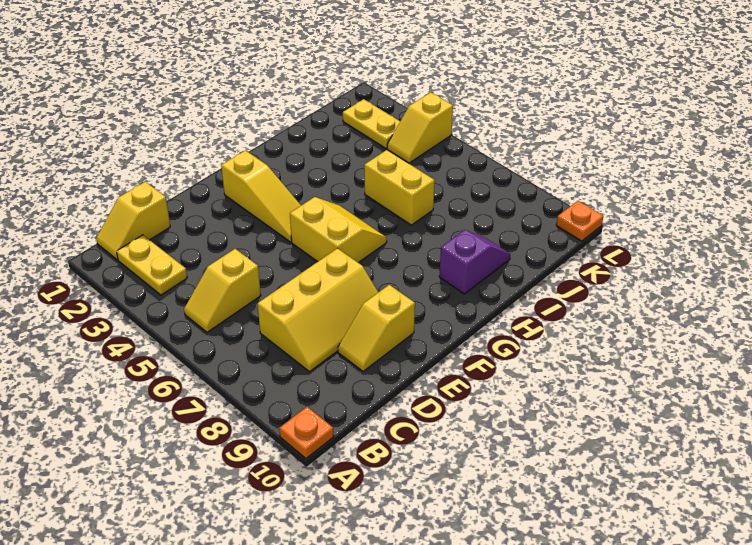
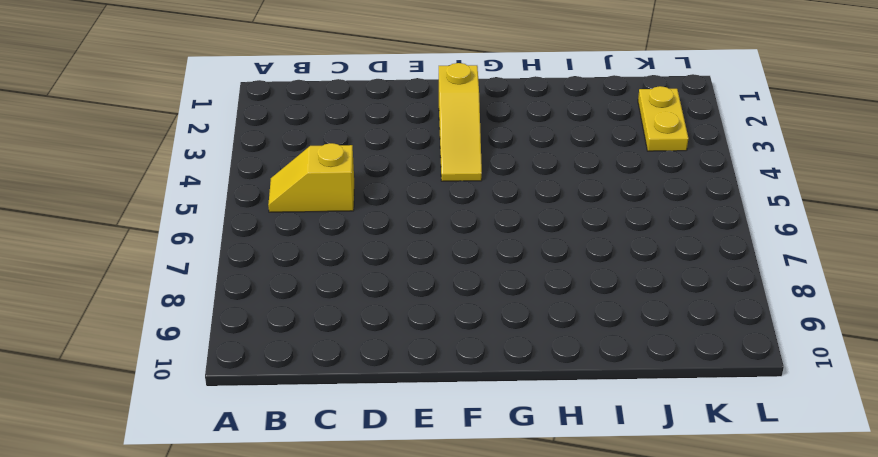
none -> orange plate A10 level 1
none -> yellow slope B1:C1 level 1 top C
none -> yellow plate B2:B3 level 1

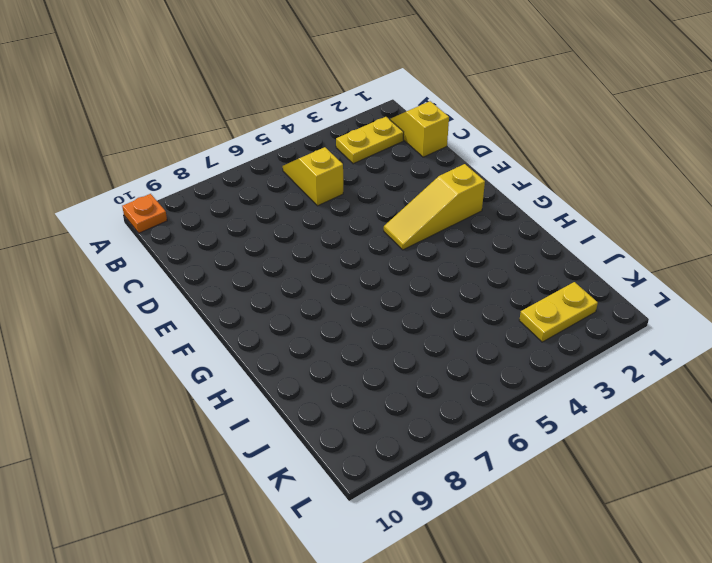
none -> yellow slope C7:E8 level 1 top 7
none -> yellow slope D9:E9 level 1 top E
none -> yellow slope F5:G6 level 1 top F

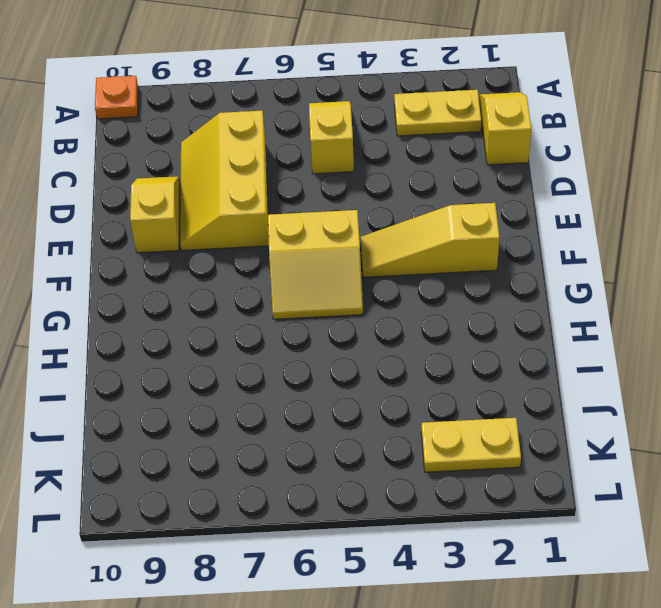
none -> purple slope H9:I9 level 1 top H
none -> yellow brick I5:I6 level 1
none -> yellow slope K4:L4 level 1 top L

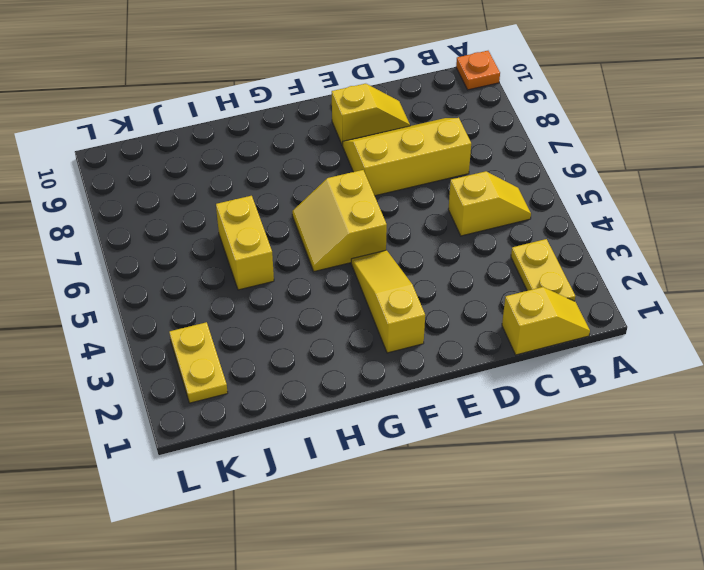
none -> purple slope H9:I9 level 1 top H
none -> yellow slope K4:L4 level 1 top L
none -> orange plate L10 level 1

